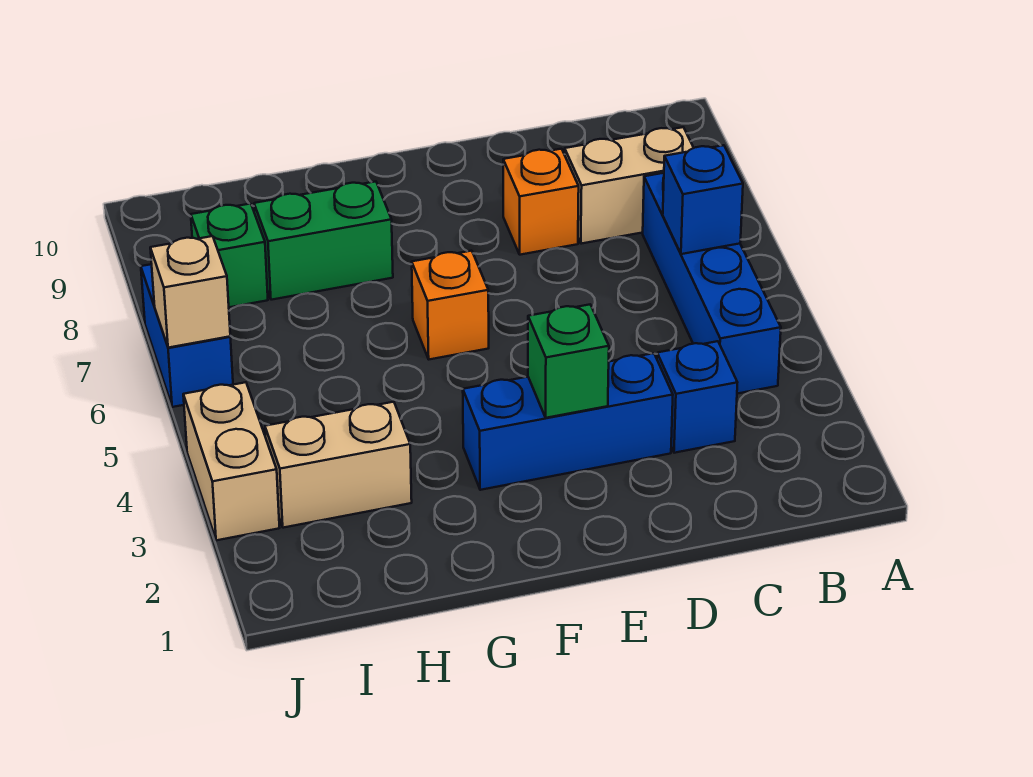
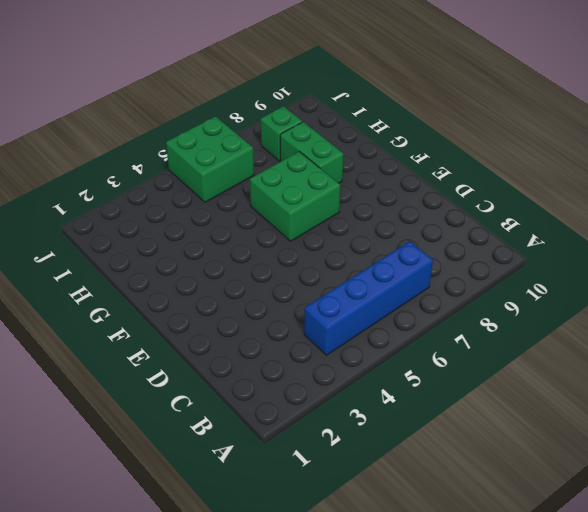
green brick F6:G7 level 1 -> orange brick F6 level 1
green brick I5:J6 level 1 -> blue brick J6:J7 level 1
none -> tan brick B8:C8 level 1
none -> blue brick C3 level 1
none -> blue brick D3:F3 level 1

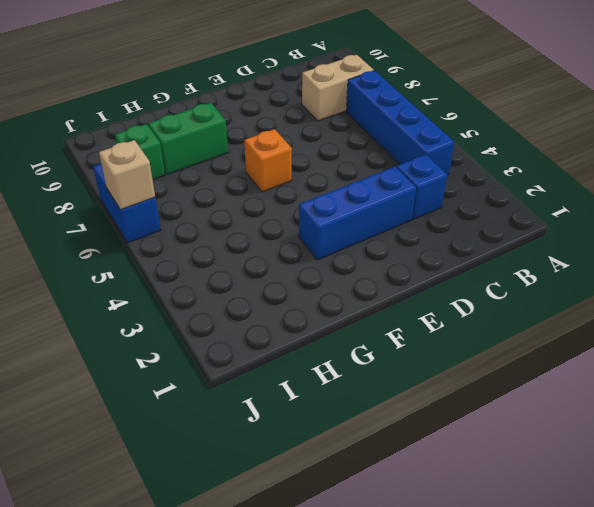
none -> orange brick D8 level 1
none -> tan brick H3:I3 level 1
none -> tan brick J3:J4 level 1

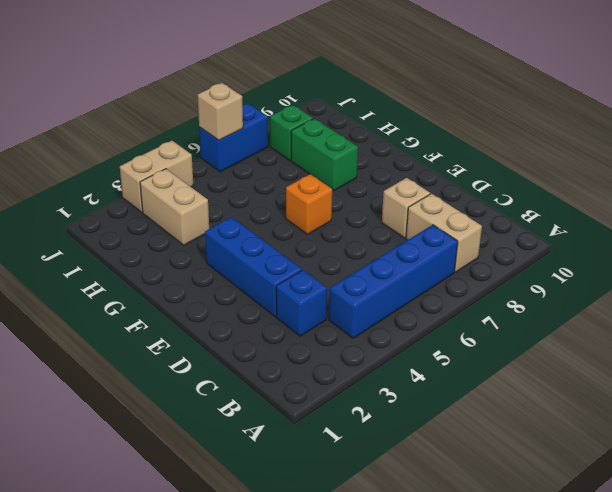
tan brick D8 level 1 -> orange brick D8 level 1
none -> blue brick B6 level 2
none -> green brick E3 level 2

